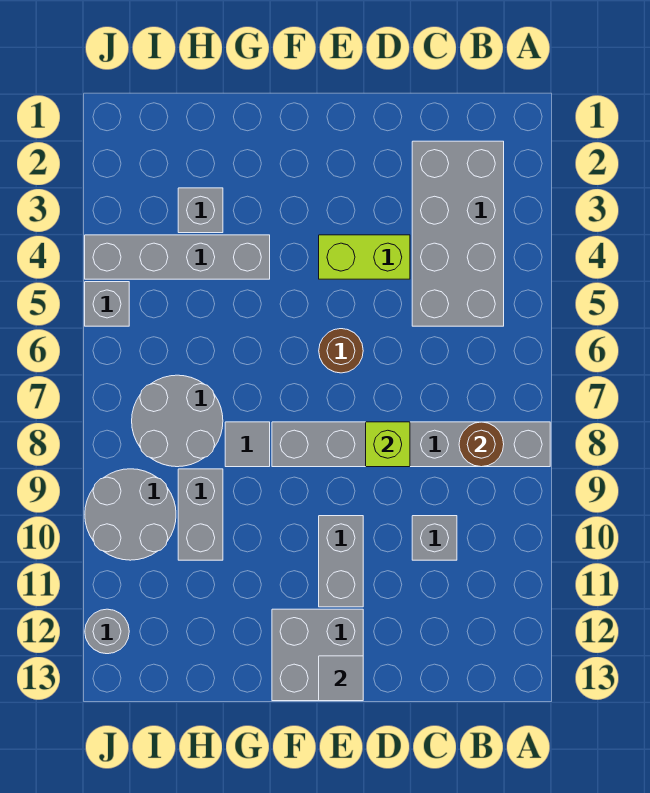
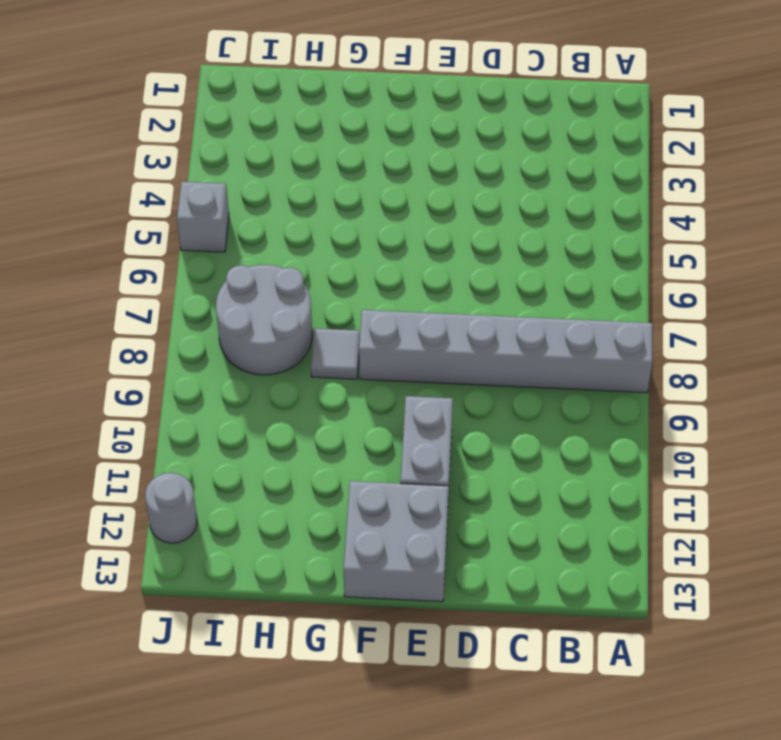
none -> grey brick B2:C5 level 1
none -> grey brick C10 level 1
none -> lime brick D4:E4 level 1

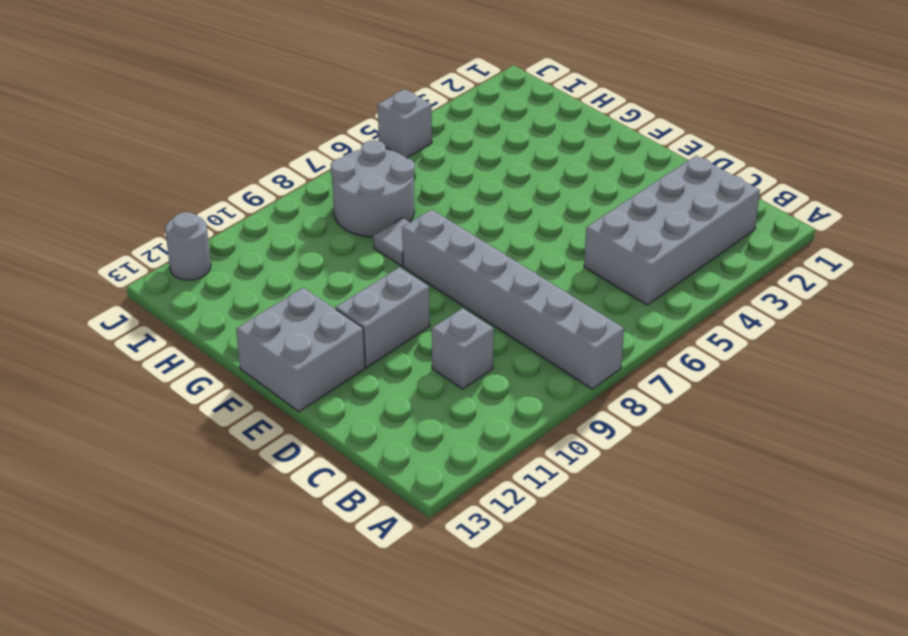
none -> lime brick D4:E4 level 1
none -> brown round brick E6 level 1
none -> grey brick G4:J4 level 1

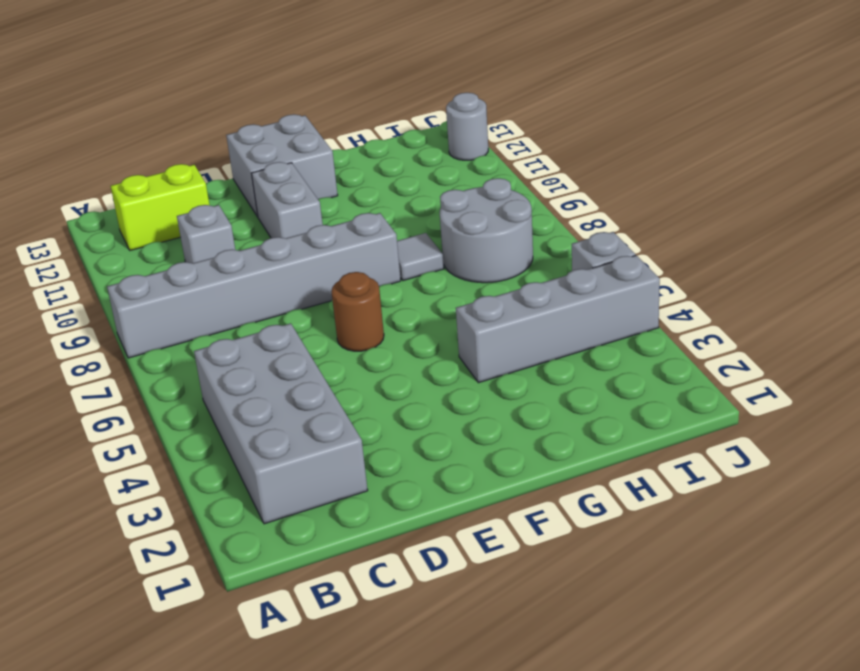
lime brick B12:C12 level 1 -> lime brick D4:E4 level 1
none -> grey brick H3 level 1
none -> grey brick H9:H10 level 1
none -> grey round brick I9:J10 level 1

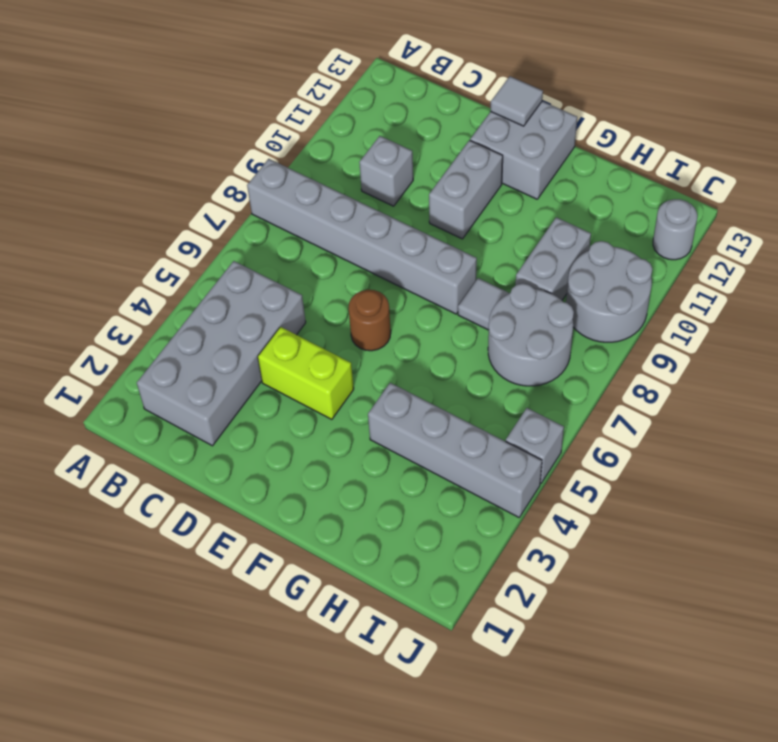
none -> grey brick H3 level 1
none -> brown round brick B8 level 2
none -> lime brick D8 level 2

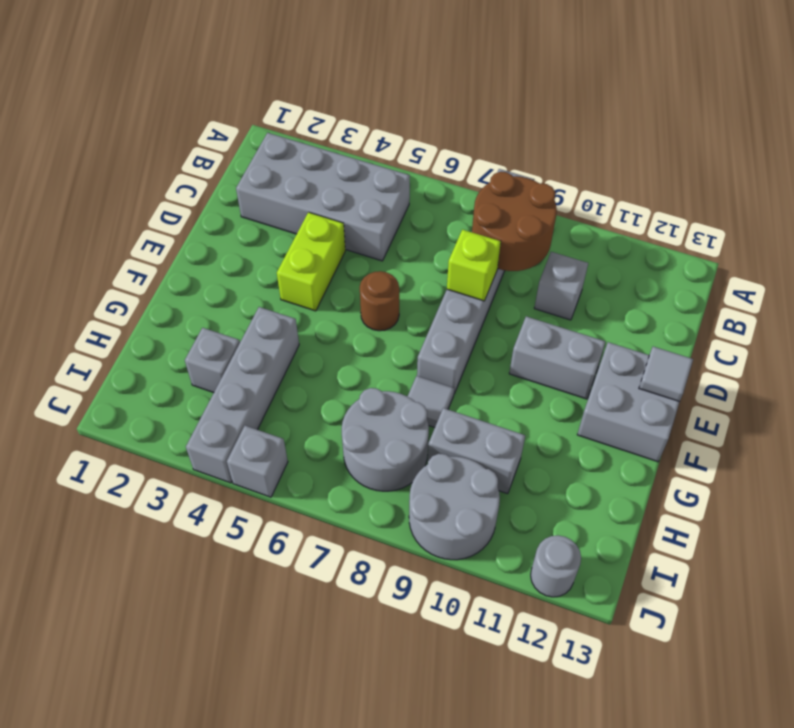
brown round brick B8:C9 level 2 -> brown round brick B8 level 2

